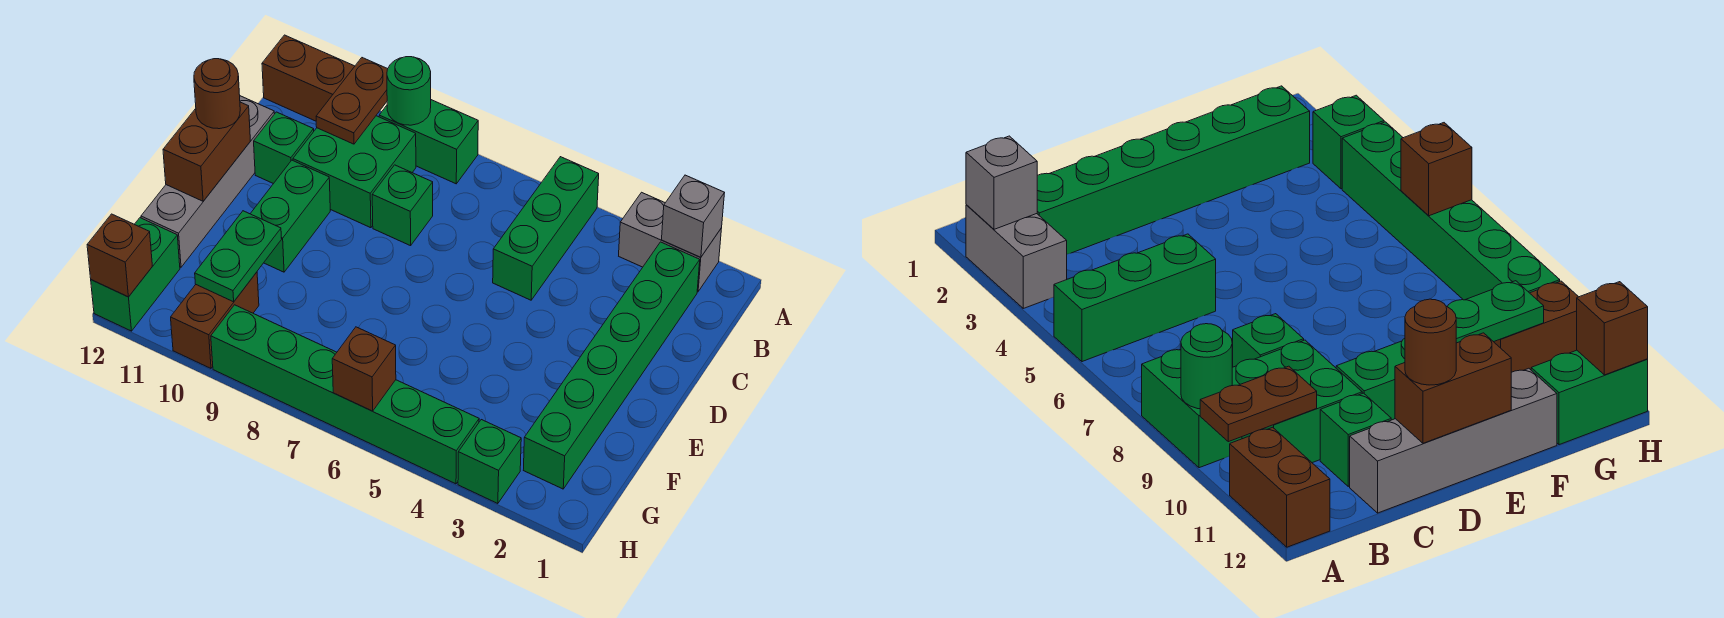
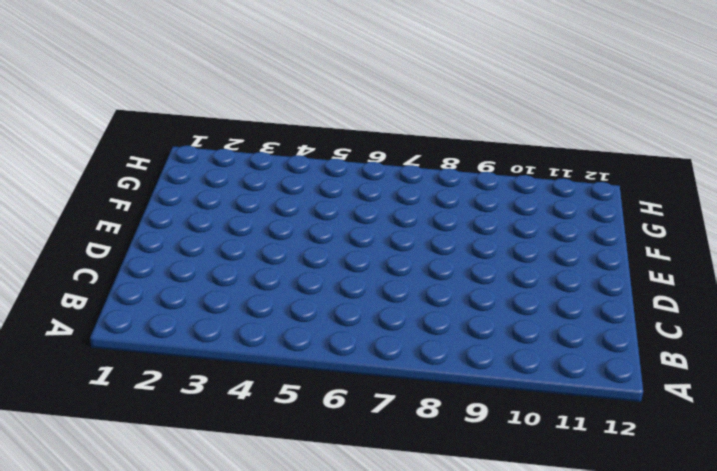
none -> grey brick A2:A3 level 1
none -> green brick A5:C5 level 1
none -> green brick A8:A9 level 1

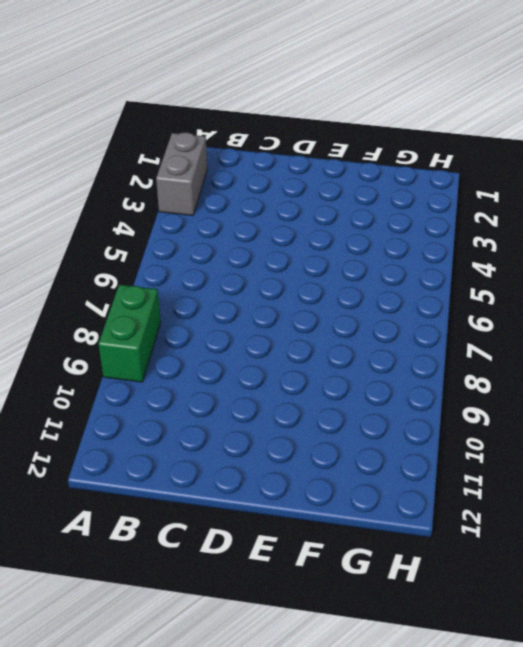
none -> green brick A5:C5 level 1
none -> brown brick A11:A12 level 1
none -> green brick B2:G2 level 1

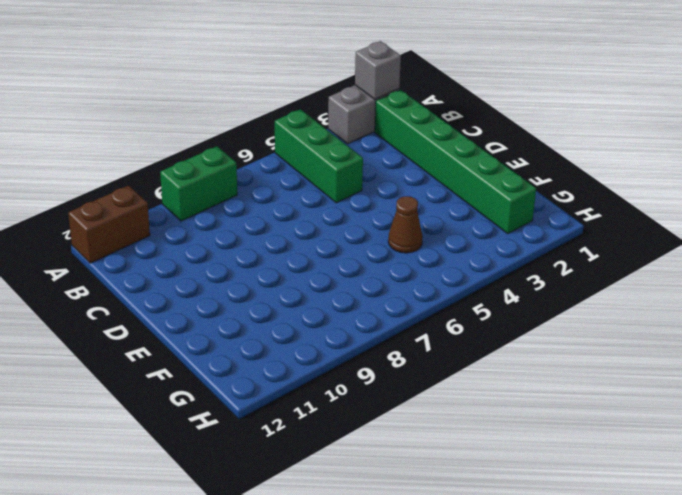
brown cone F5 level 1 -> none
none -> green brick B9:C10 level 1
none -> green brick C8 level 1
none -> green brick C11 level 1

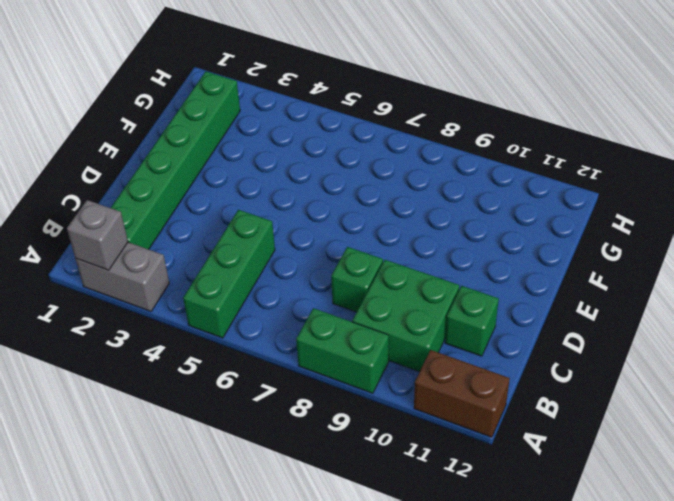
none -> grey brick C12:F12 level 1
none -> green brick D10:E10 level 1
none -> brown brick G10:H10 level 1

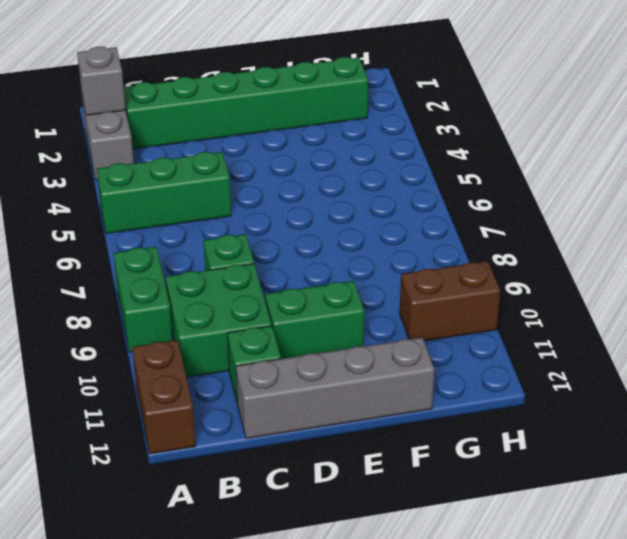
none -> green brick G12:H12 level 1
none -> green brick H3 level 1
none -> green brick H4:H9 level 1

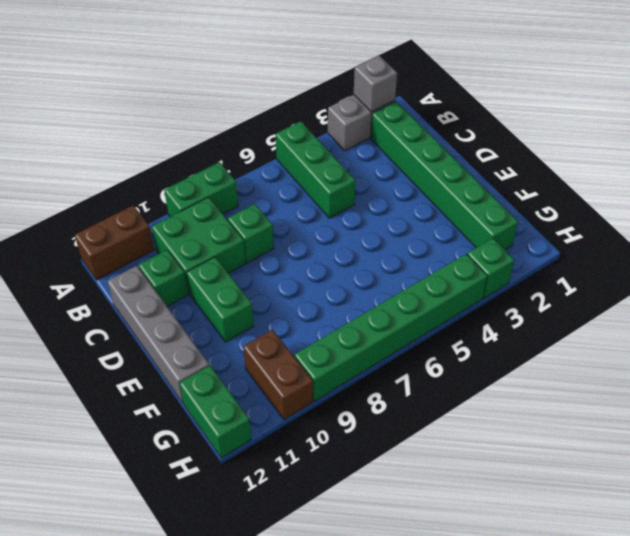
none -> green round brick A9 level 2
none -> brown plate A10:B10 level 2
none -> brown brick D12:E12 level 2

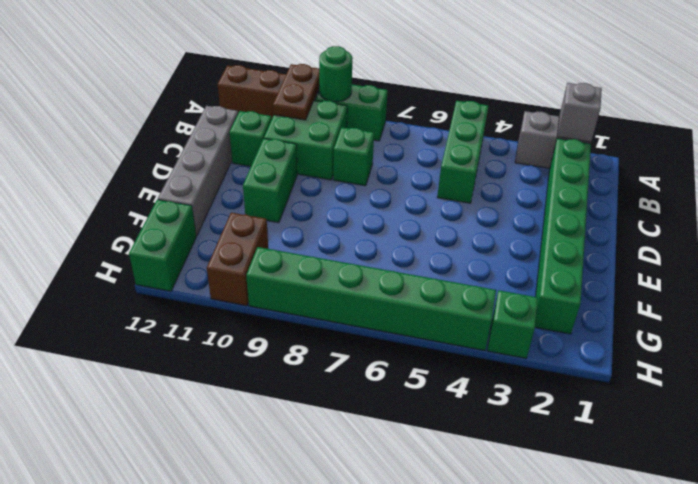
none -> brown brick D12:E12 level 2
none -> green plate F10:G10 level 2
none -> brown brick H6 level 2

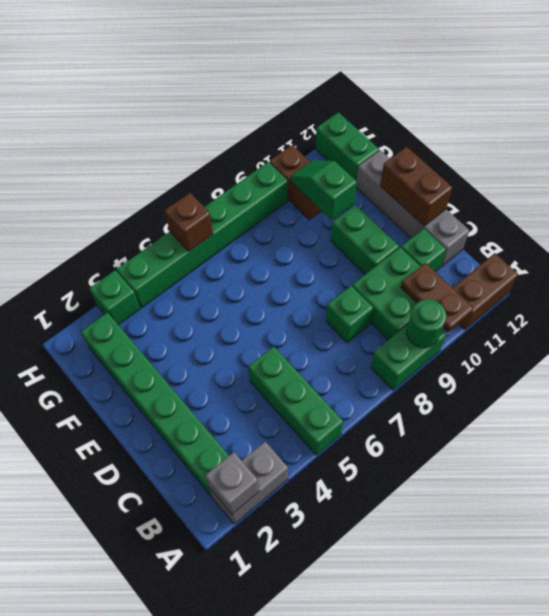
green slope F10:G10 level 2 top F -> green plate F10:G10 level 2
none -> brown brick H12 level 2
none -> brown round brick D12 level 3

